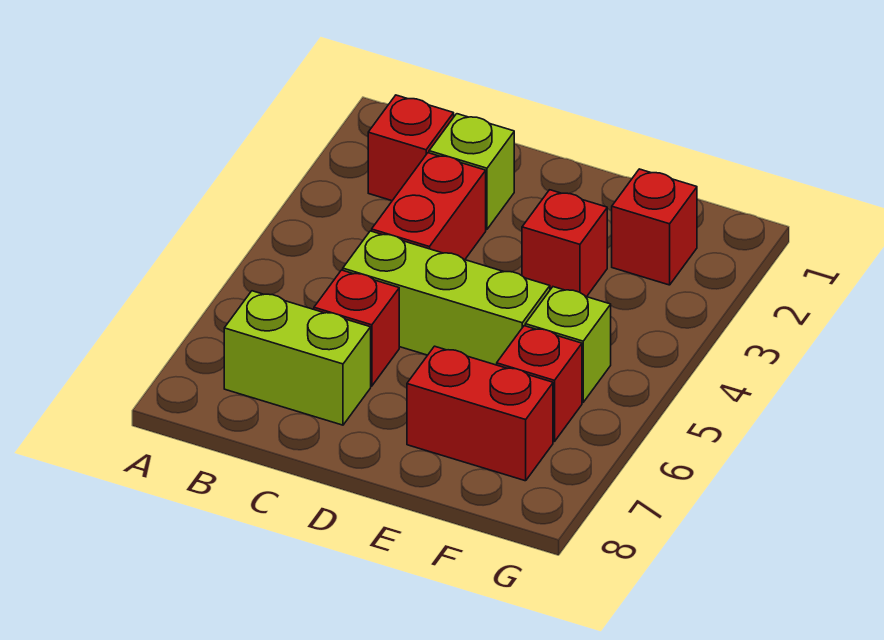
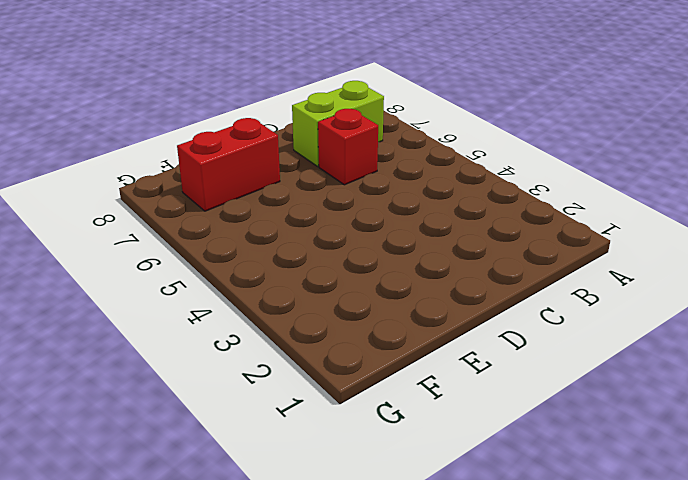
none -> red brick B2 level 1
none -> lime brick C2 level 1

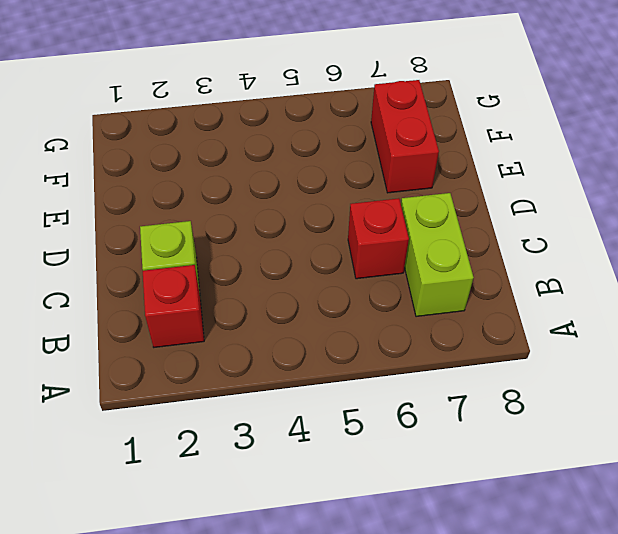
none -> red brick C3:C4 level 1
none -> lime brick C5:E5 level 1

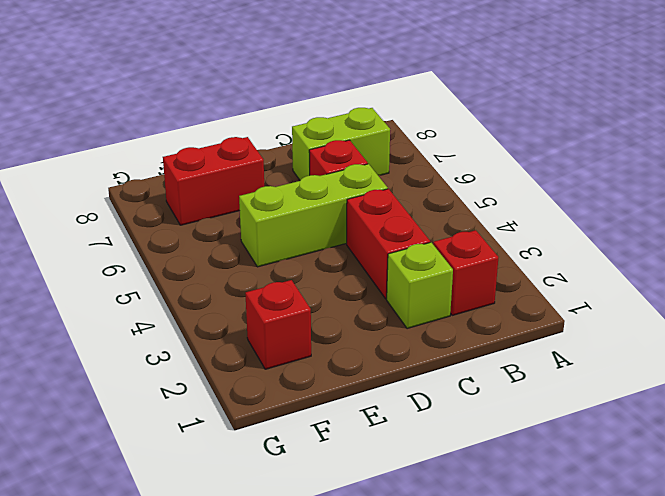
none -> red brick E3 level 1
none -> lime brick F5 level 1

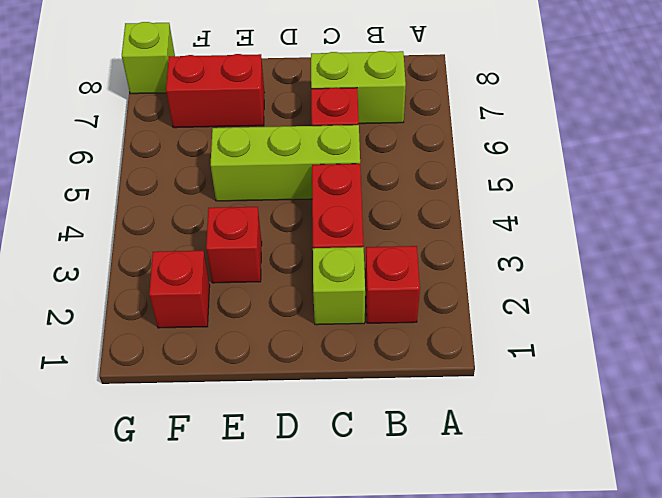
lime brick G8 level 1 -> lime brick F5 level 1
none -> red brick F6 level 1

